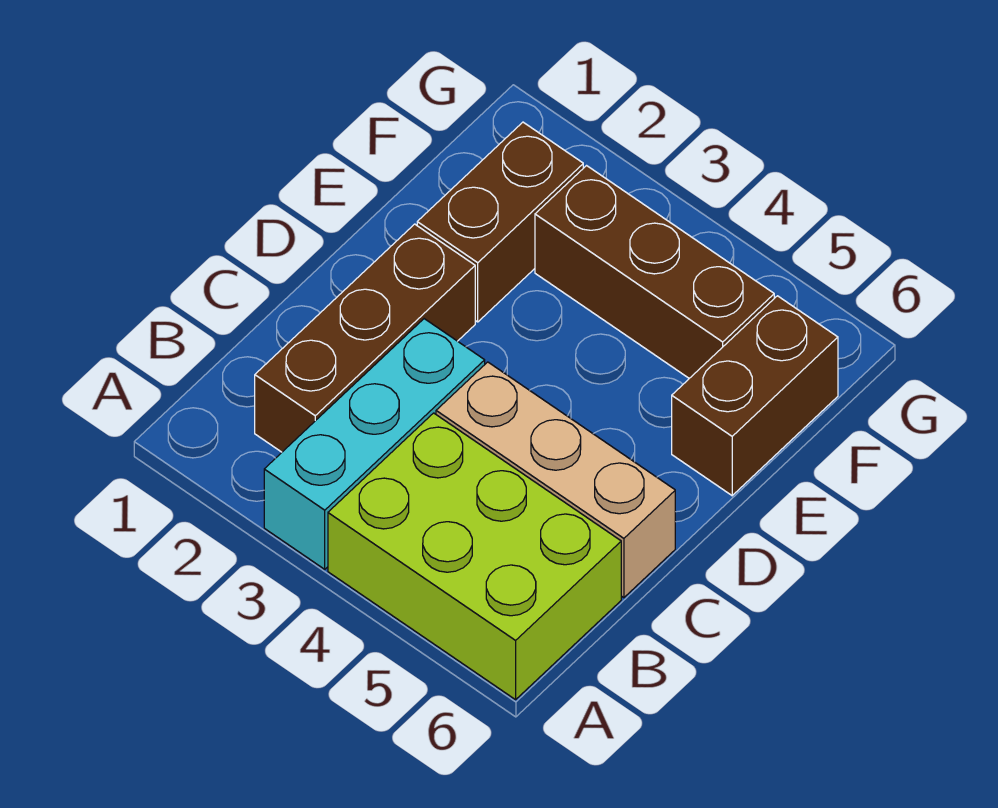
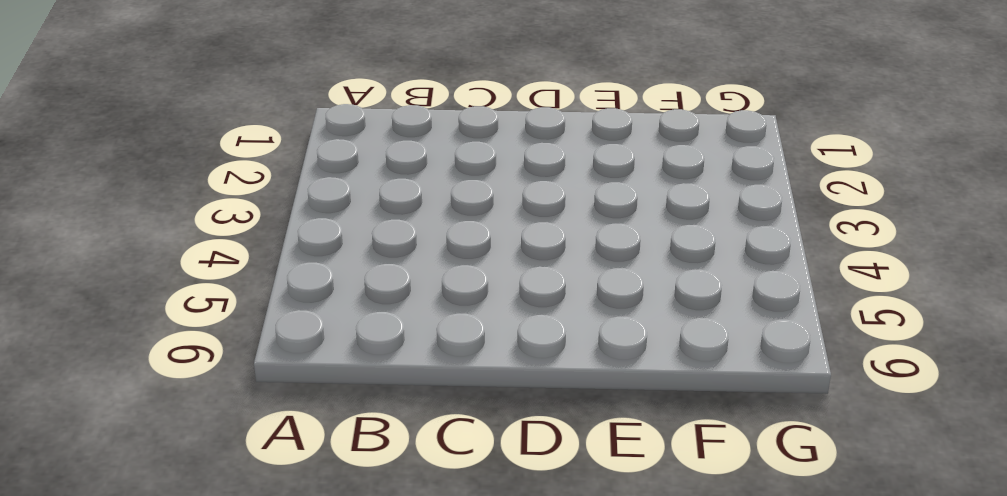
none -> cyan brick A3:C3 level 1
none -> lime brick A4:B6 level 1

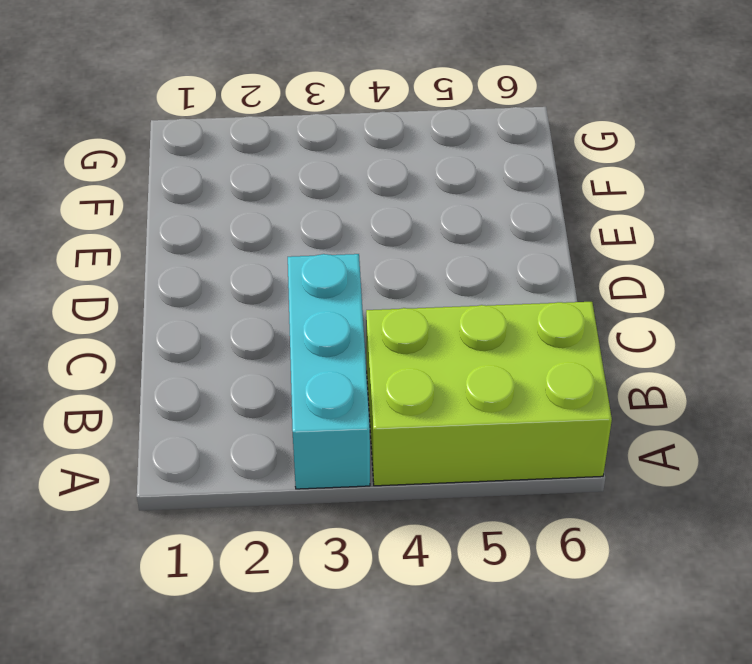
none -> brown brick B2:D2 level 1
none -> tan brick C4:C6 level 1

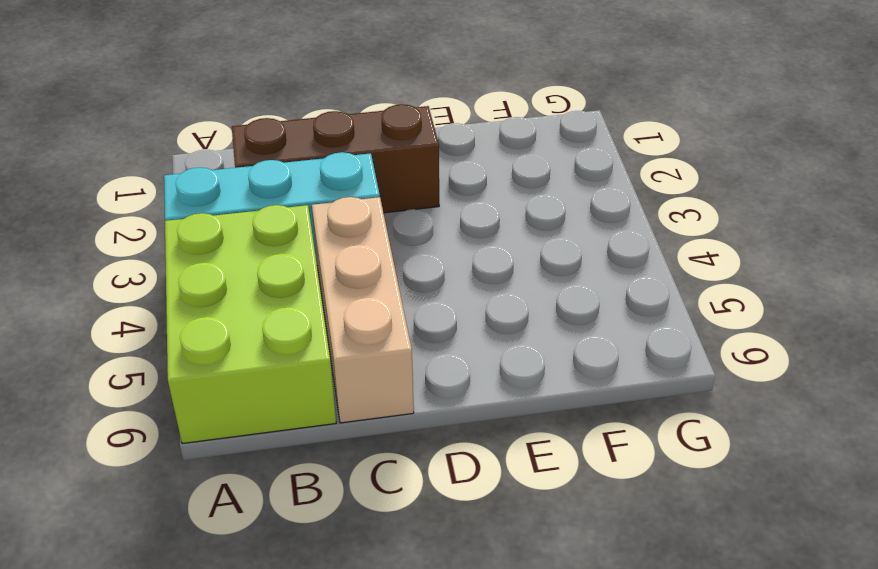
none -> brown brick E2:F2 level 1
none -> brown brick E6:F6 level 1

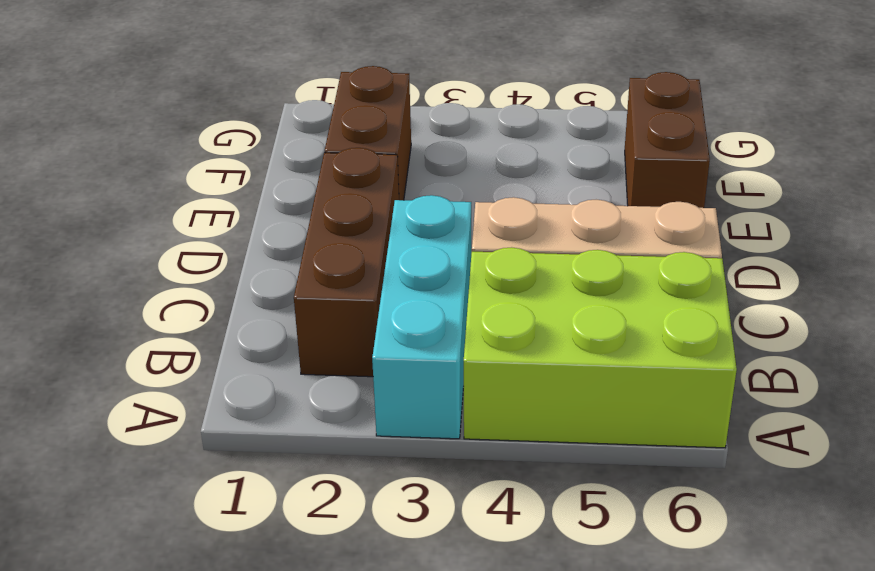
none -> brown brick F3:F5 level 1

